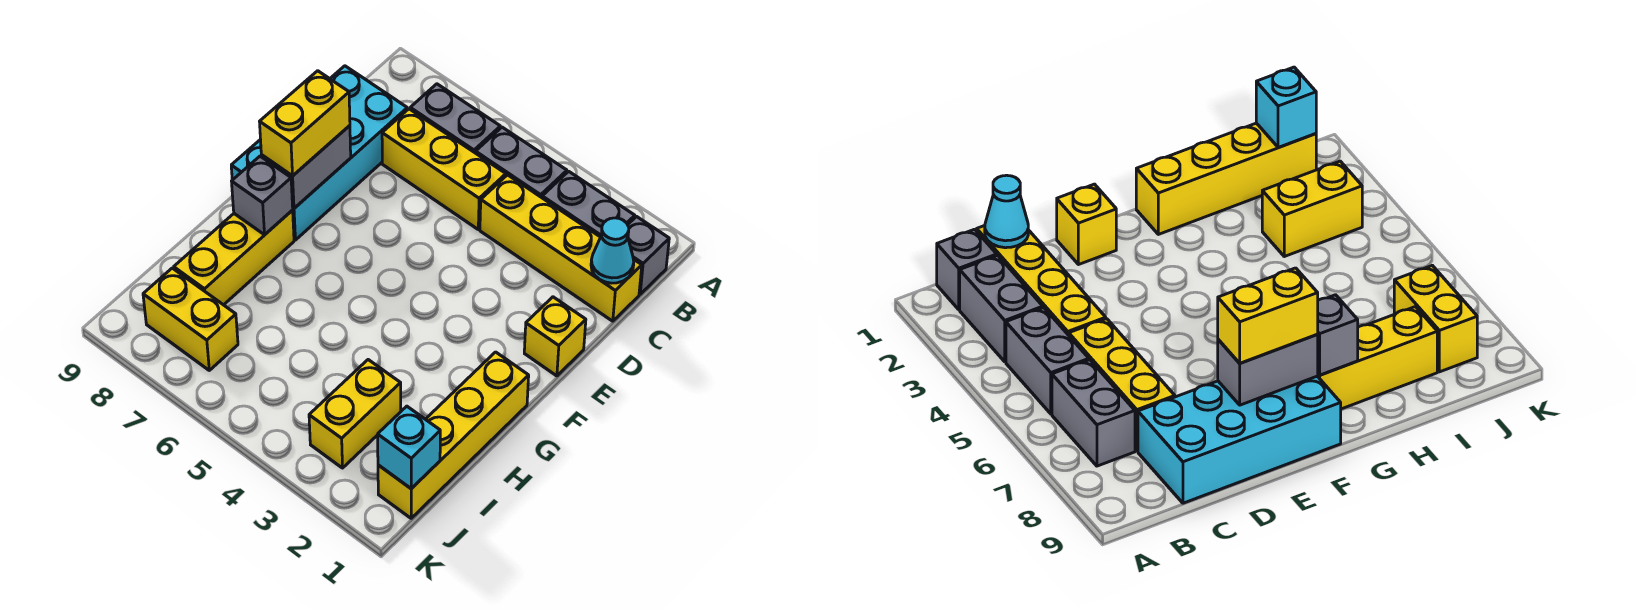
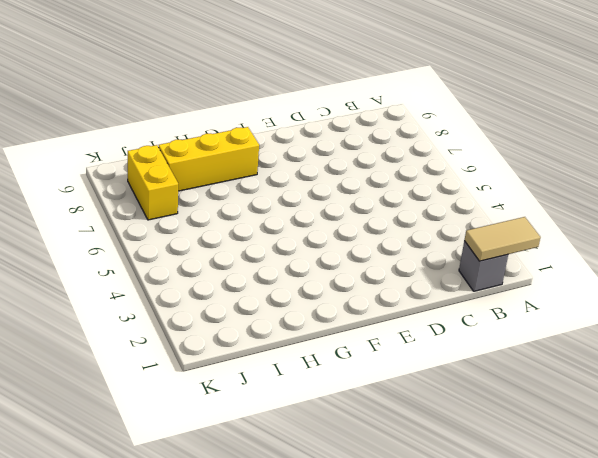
tan tile A1:B1 level 2 -> none
none -> grey brick B2:B3 level 1
none -> grey brick B4:B5 level 1
none -> grey brick B6:B7 level 1

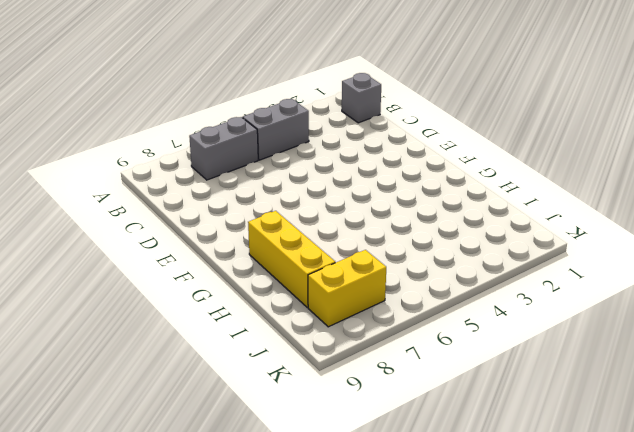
none -> grey brick B2:B3 level 1
none -> yellow brick C1:C4 level 1
none -> yellow brick C5:C7 level 1

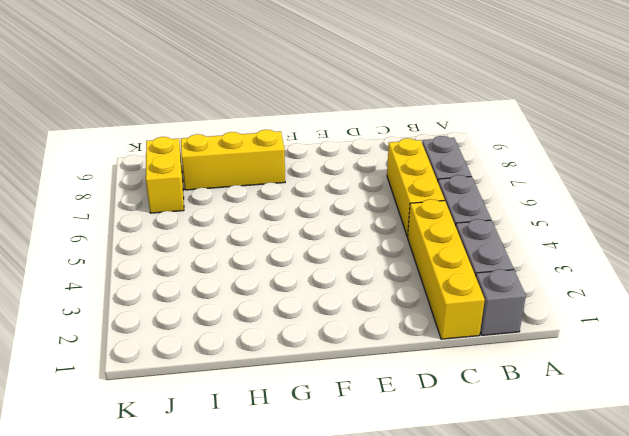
none -> cyan brick C8:F9 level 1
none -> yellow brick E1 level 1
none -> yellow brick G1:J1 level 1

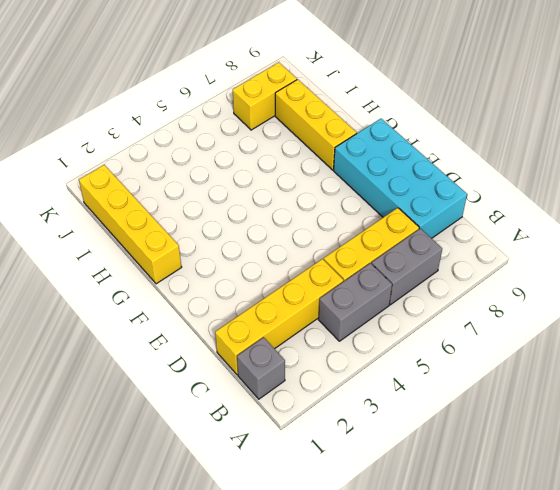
none -> grey brick B2:B3 level 1
none -> yellow brick E1 level 1
none -> yellow brick I3:J3 level 1

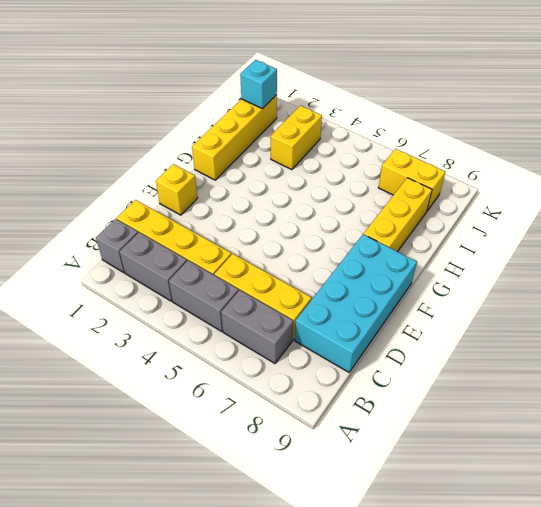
none -> cyan cone C1 level 2
none -> grey brick E8:F8 level 2
none -> grey brick G8 level 2

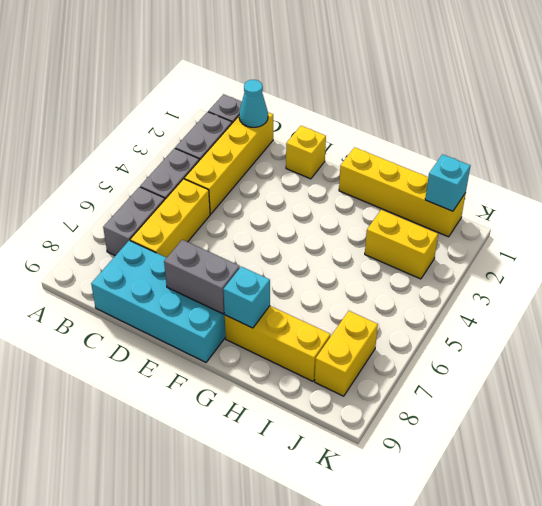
cyan brick G8 level 2 -> grey brick G8 level 2
none -> yellow brick E8:F8 level 3

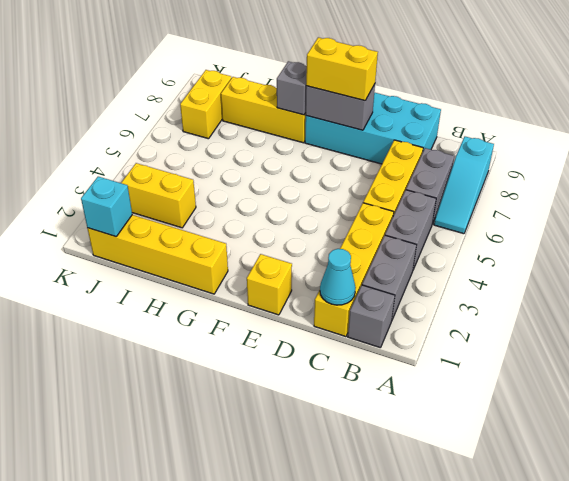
cyan slope A6:A8 level 1 top 8 -> none

